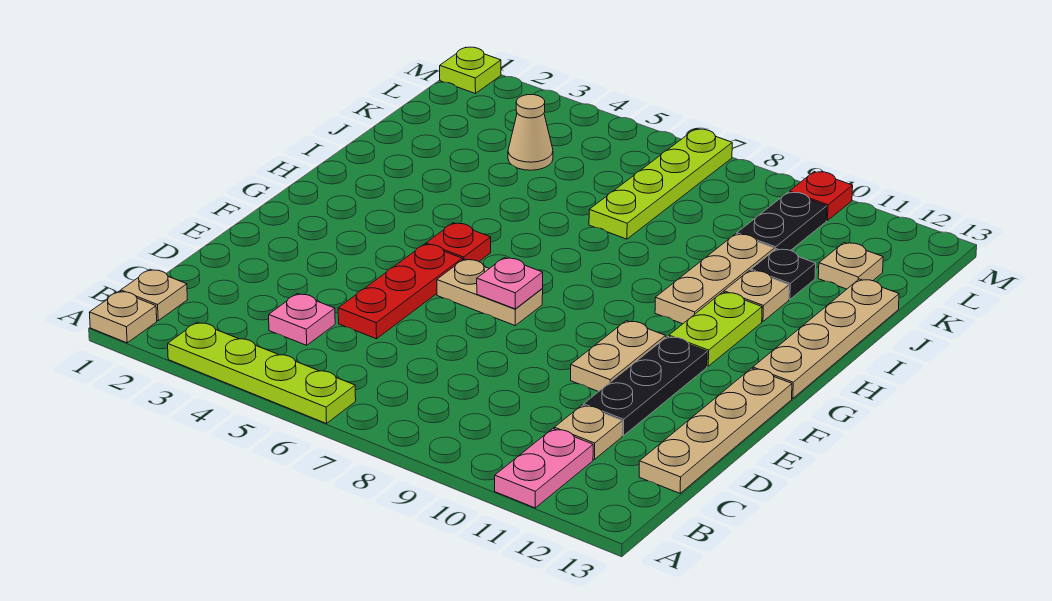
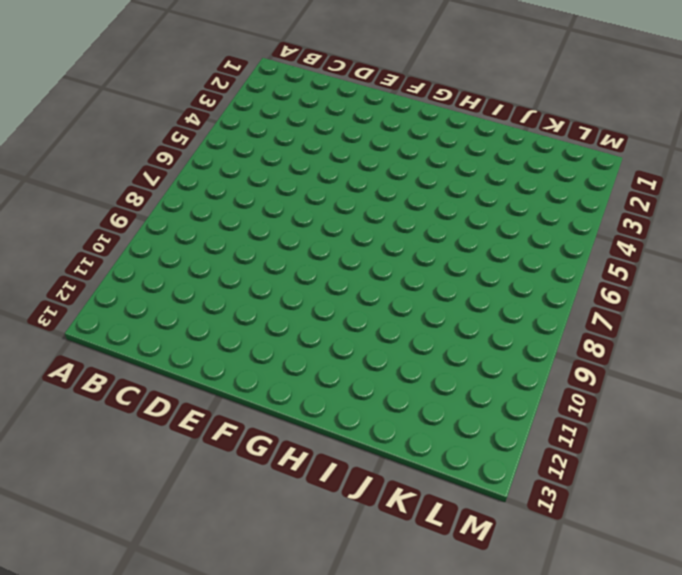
none -> tan plate A1 level 1
none -> lime plate A3:A6 level 1
none -> pink plate A11:B11 level 1

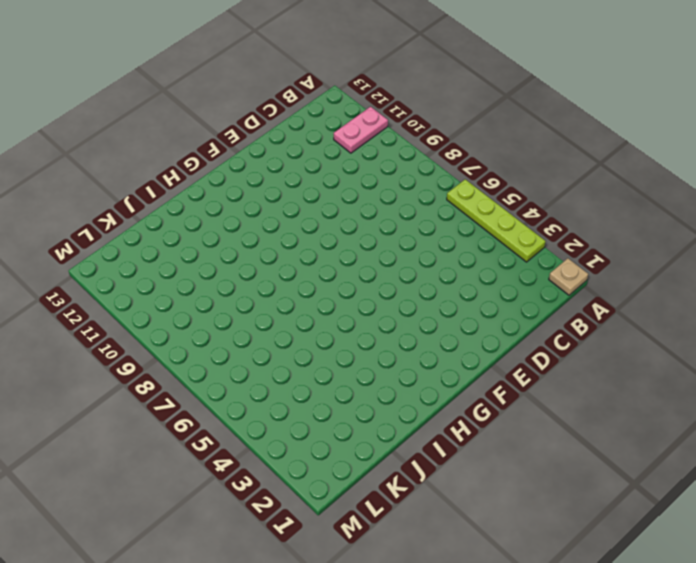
none -> tan plate B1 level 1
none -> pink plate C4 level 1
none -> tan plate C11 level 1

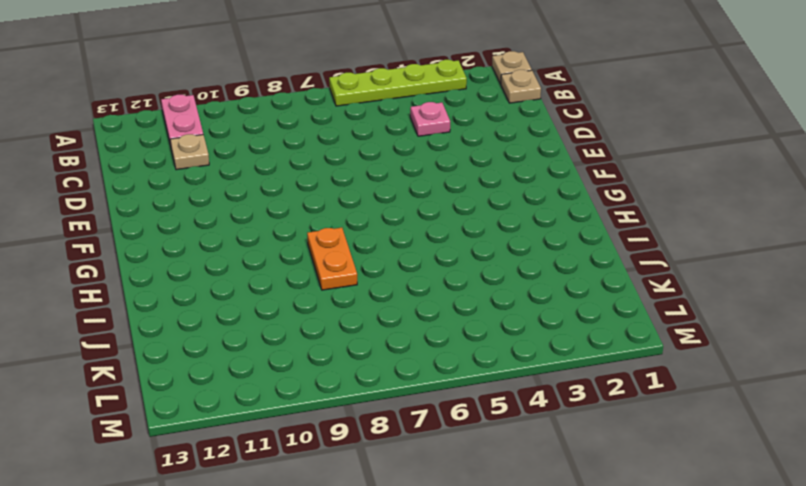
orange plate H8:I8 level 1 -> none
none -> tan plate C13:F13 level 1
none -> red plate D5:F5 level 1
none -> black plate D11:F11 level 1

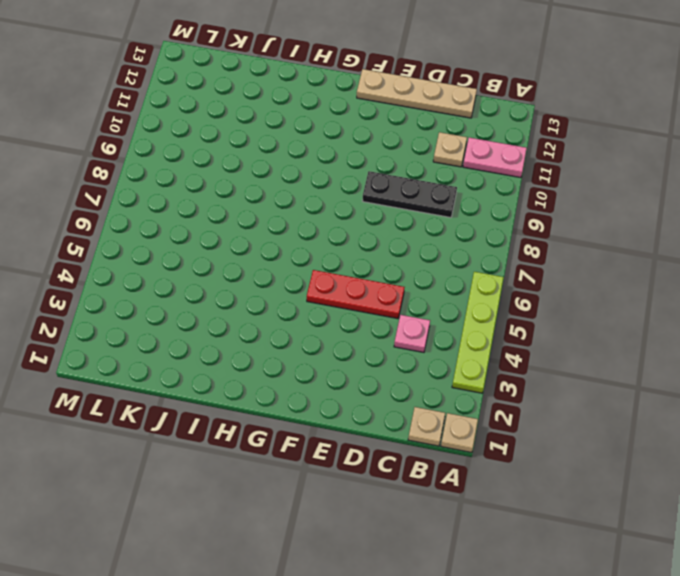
black plate C9:E9 level 1 -> black plate D11:F11 level 1
none -> tan plate E10:F10 level 1
none -> tan plate F6:F7 level 1
none -> red plate G5 level 1

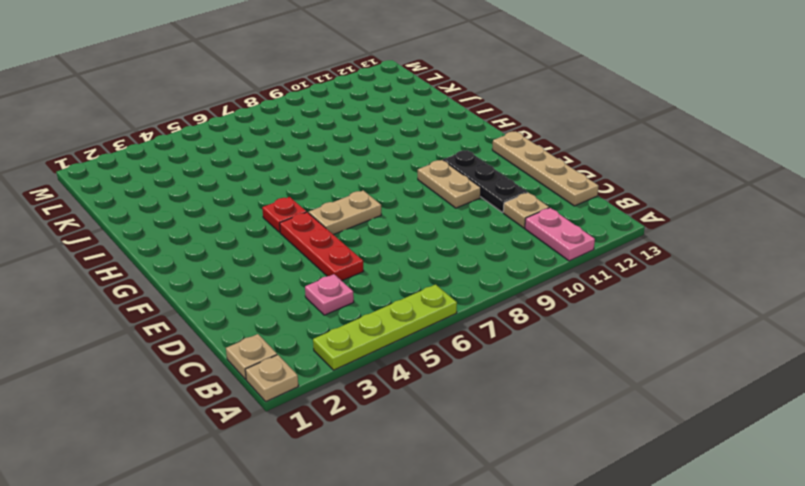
none -> lime plate G11:H11 level 1
none -> tan plate G13:J13 level 1
none -> tan plate H10:J10 level 1

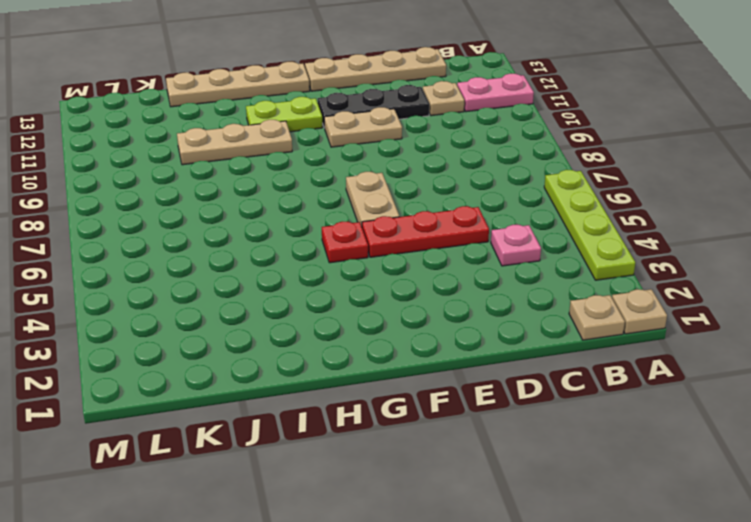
none -> tan plate I11 level 1
none -> lime plate J7:M7 level 1
none -> black plate J11 level 1

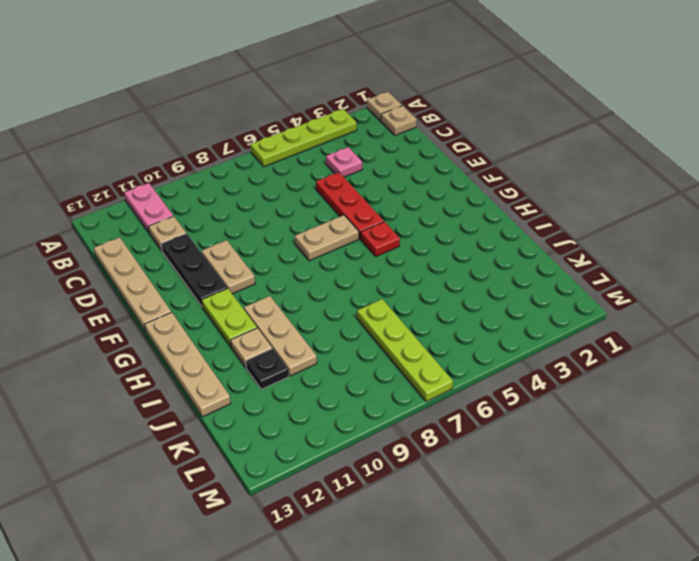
none -> tan cone K4 level 1
none -> black plate K10:L10 level 1
none -> tan plate K12 level 1

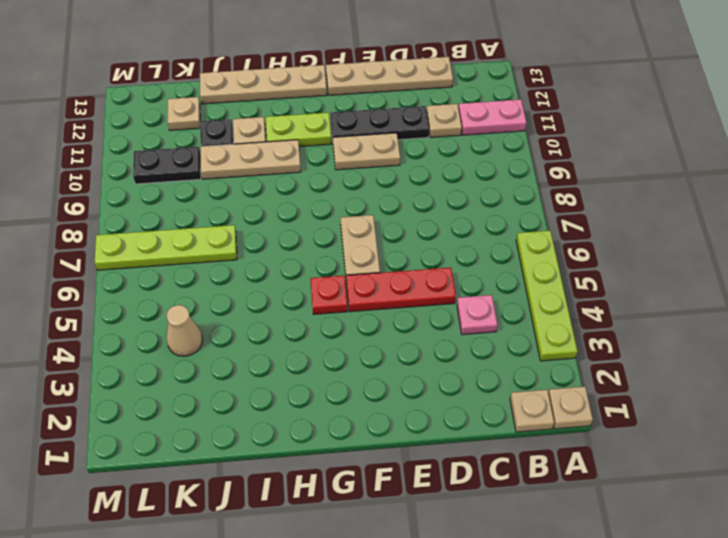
none -> lime plate M1 level 1
none -> red plate M10 level 1
none -> pink plate F7 level 2

